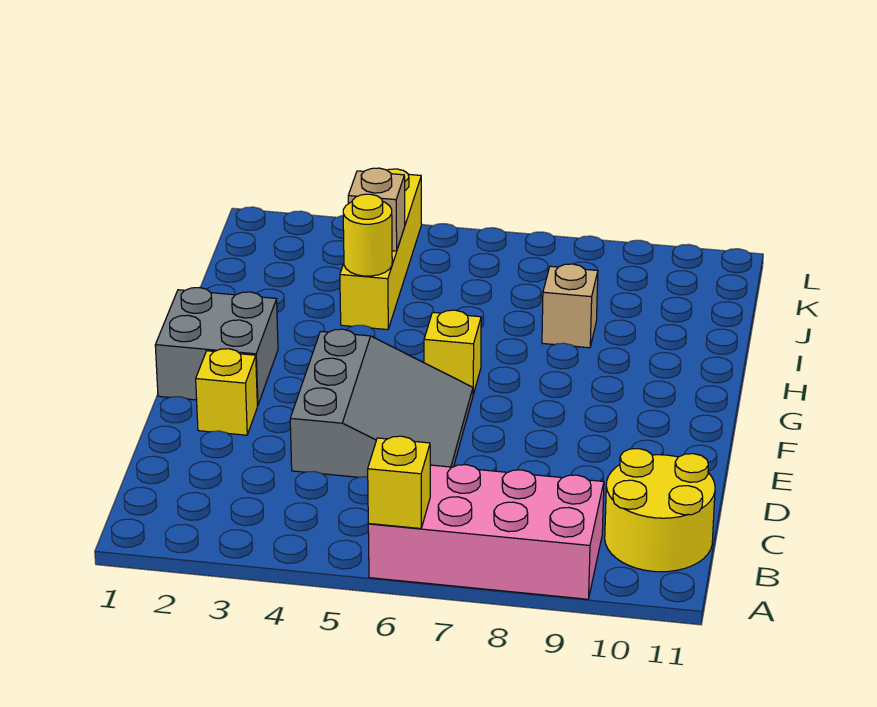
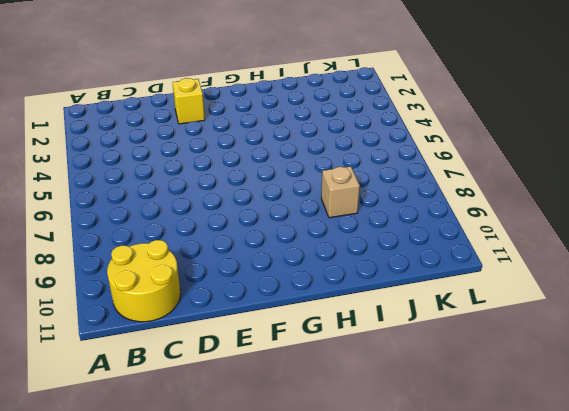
none -> pink brick A6:B9 level 1
none -> grey slope D4:F6 level 1 top 4

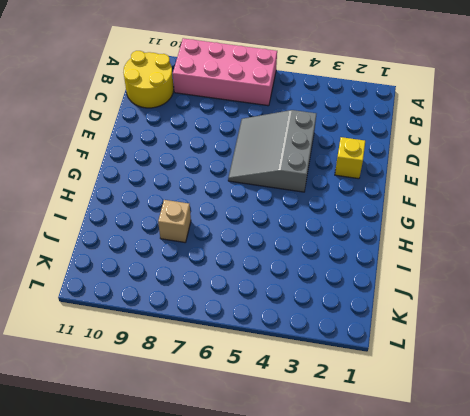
none -> grey brick F1:G2 level 1
none -> yellow brick G6 level 1

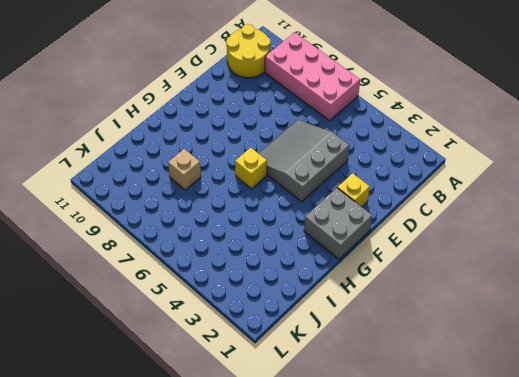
none -> yellow brick I4:L4 level 1
none -> yellow brick A6 level 2

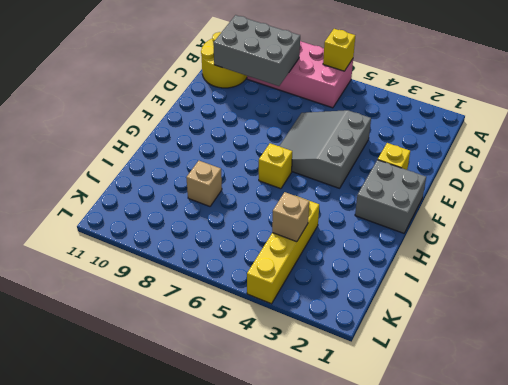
grey brick B8:C10 level 2 -> none
none -> yellow round brick I4 level 2

